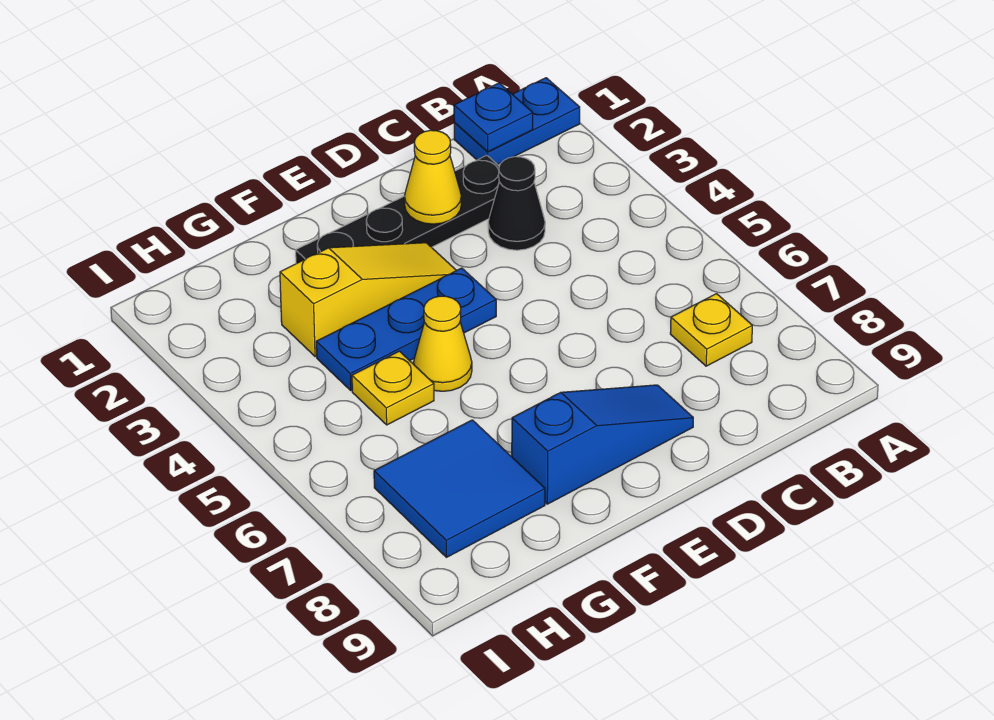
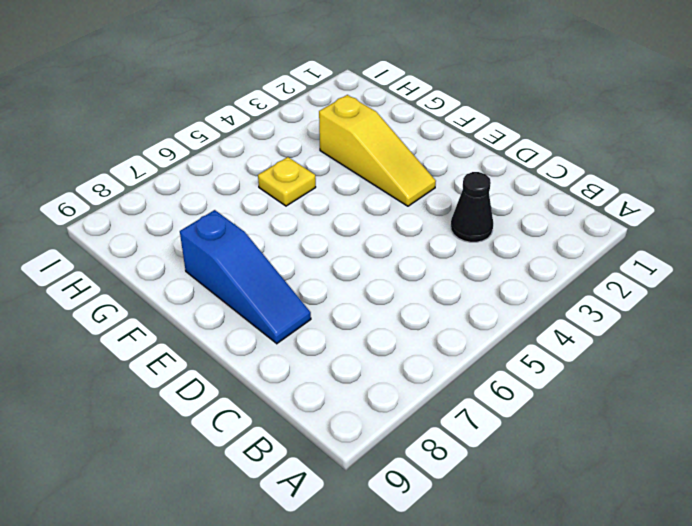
none -> blue plate A1:B1 level 1
none -> yellow plate B7 level 1
none -> black plate C2:F2 level 1

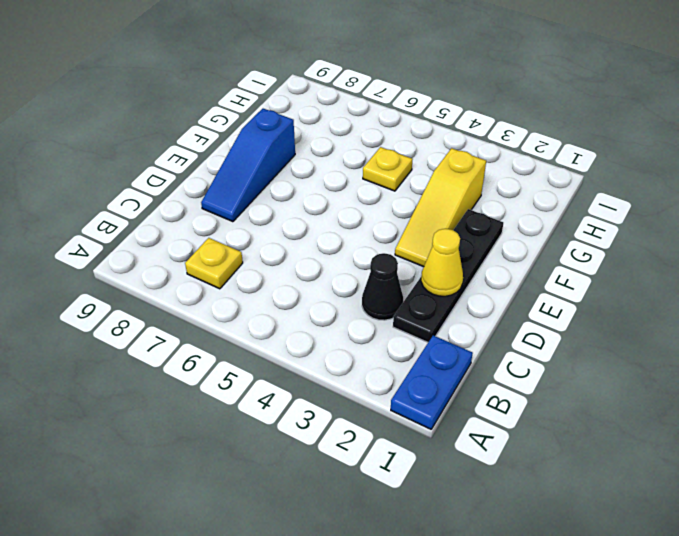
none -> blue plate E4:G4 level 1
none -> yellow cone F5 level 1
none -> blue tile G7:H8 level 1

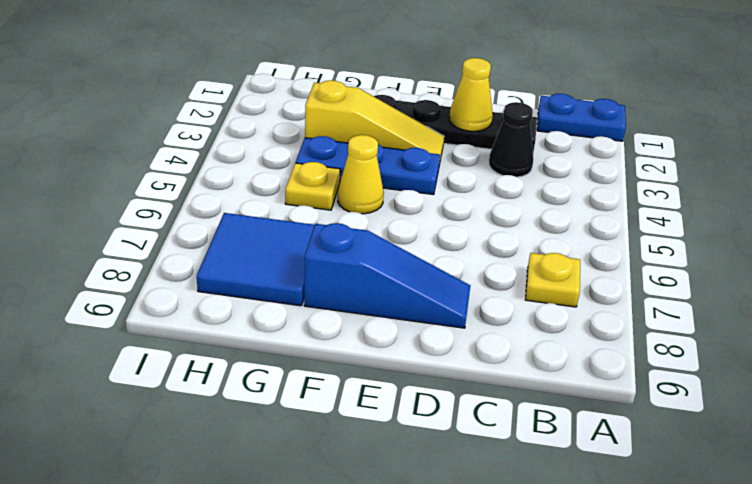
none -> blue plate B1 level 2

